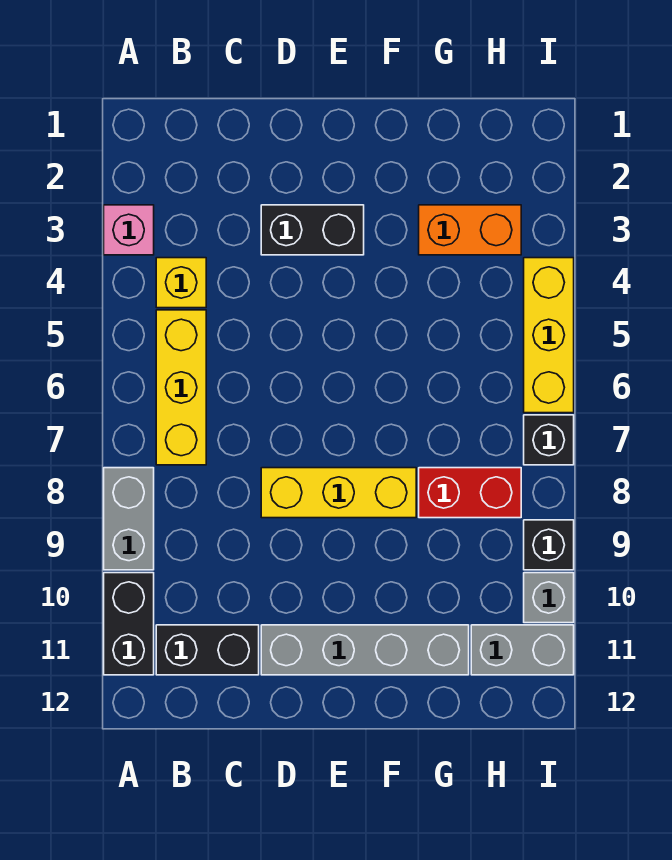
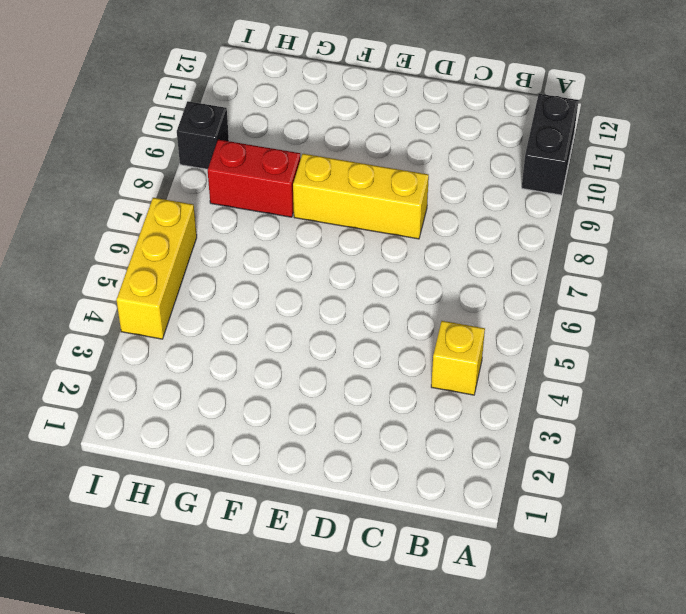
none -> pink brick A3 level 1
none -> grey brick A8:A9 level 1
none -> yellow brick B5:B7 level 1

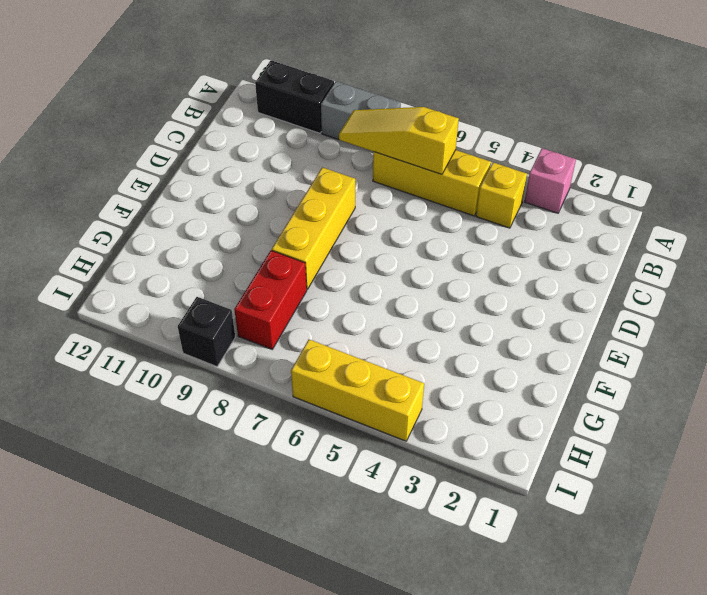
yellow slope B6:B8 level 2 top 6 -> none
none -> black brick B11:C11 level 1
none -> black brick D3:E3 level 1
none -> grey brick D11:G11 level 1

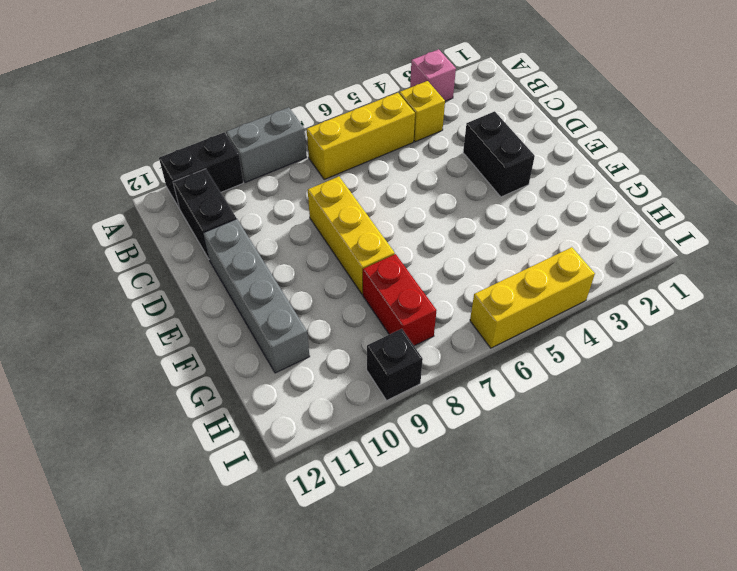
none -> orange brick G3:H3 level 1
none -> grey brick H11:I11 level 1
none -> black brick I7 level 1

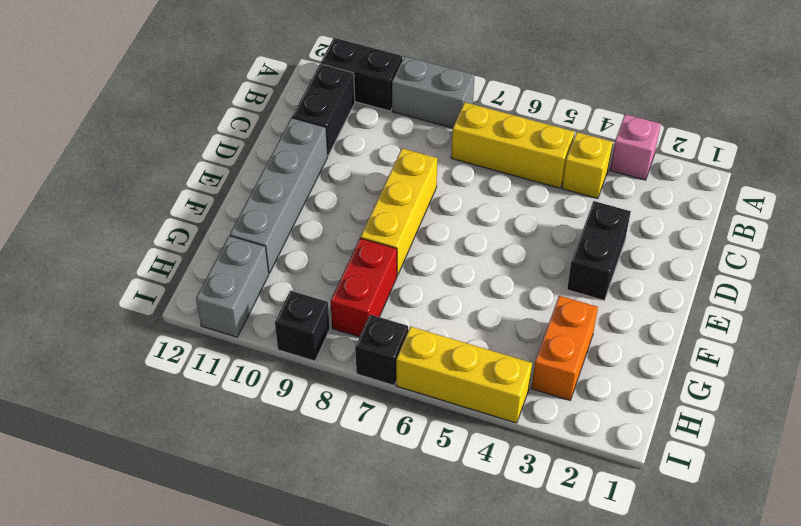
none -> grey brick I10 level 1

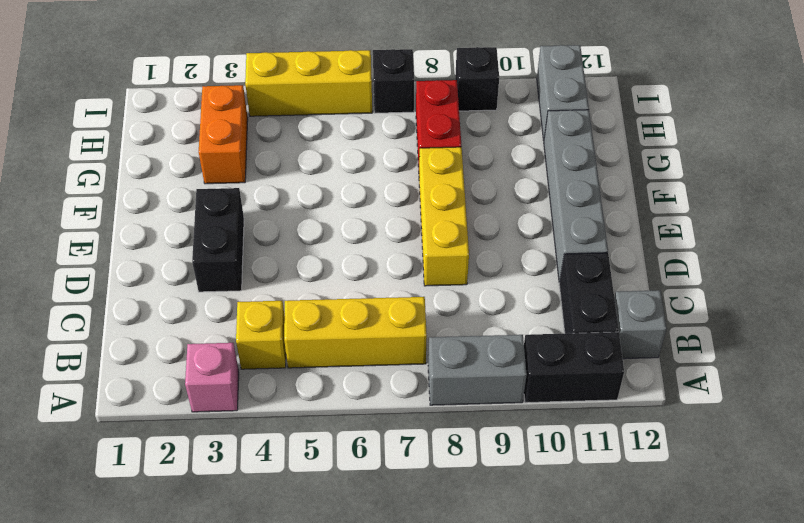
grey brick B12 level 1 -> grey brick I10 level 1

